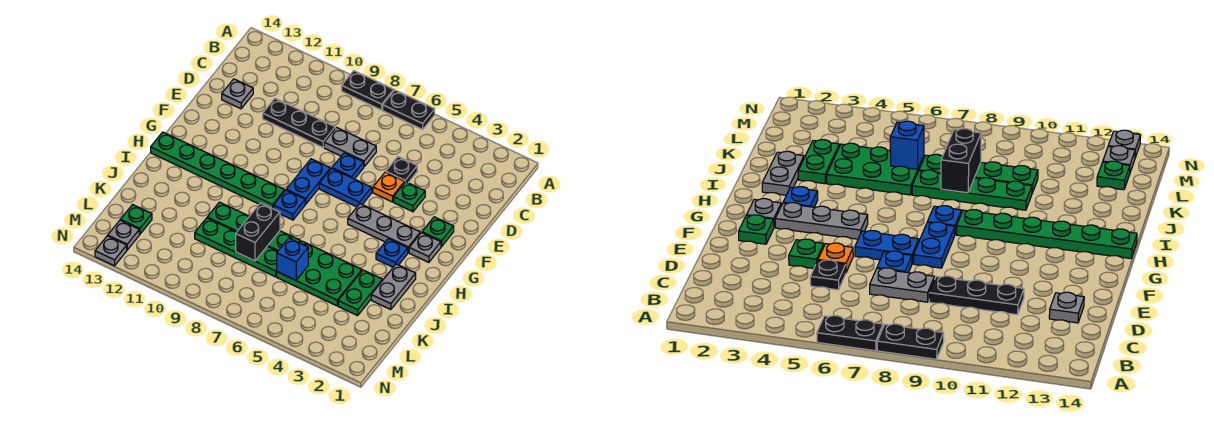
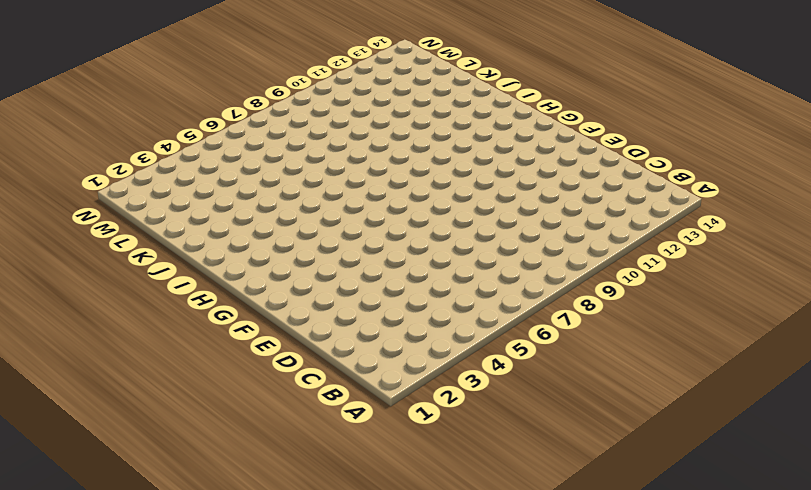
none -> black plate A6:A7 level 1
none -> black plate A8:A9 level 1
none -> black plate D5 level 1

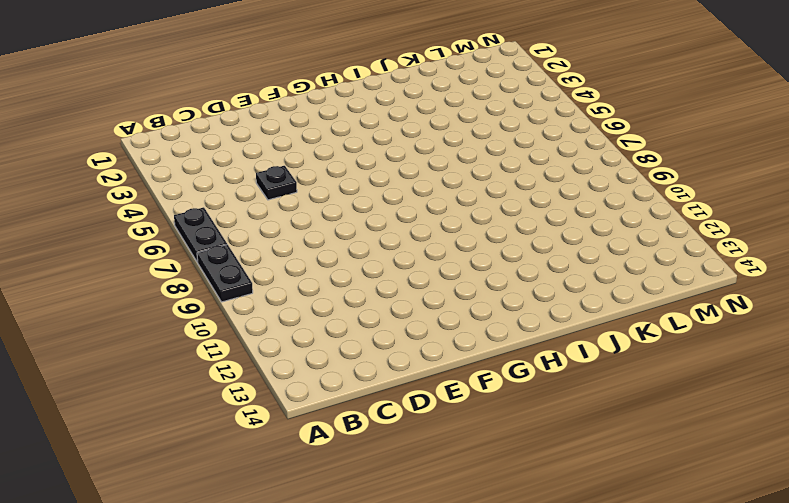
none -> grey plate D7:D8 level 1
none -> black plate D9:D11 level 1
none -> grey plate D13 level 1

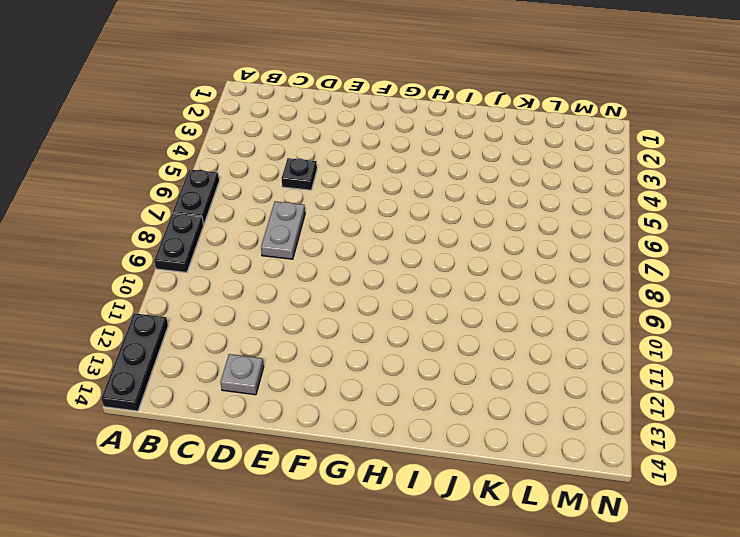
black plate A12:A14 level 1 -> black plate D9:D11 level 1
none -> green plate E4 level 1
none -> orange plate E5 level 1
none -> blue plate E7 level 1

